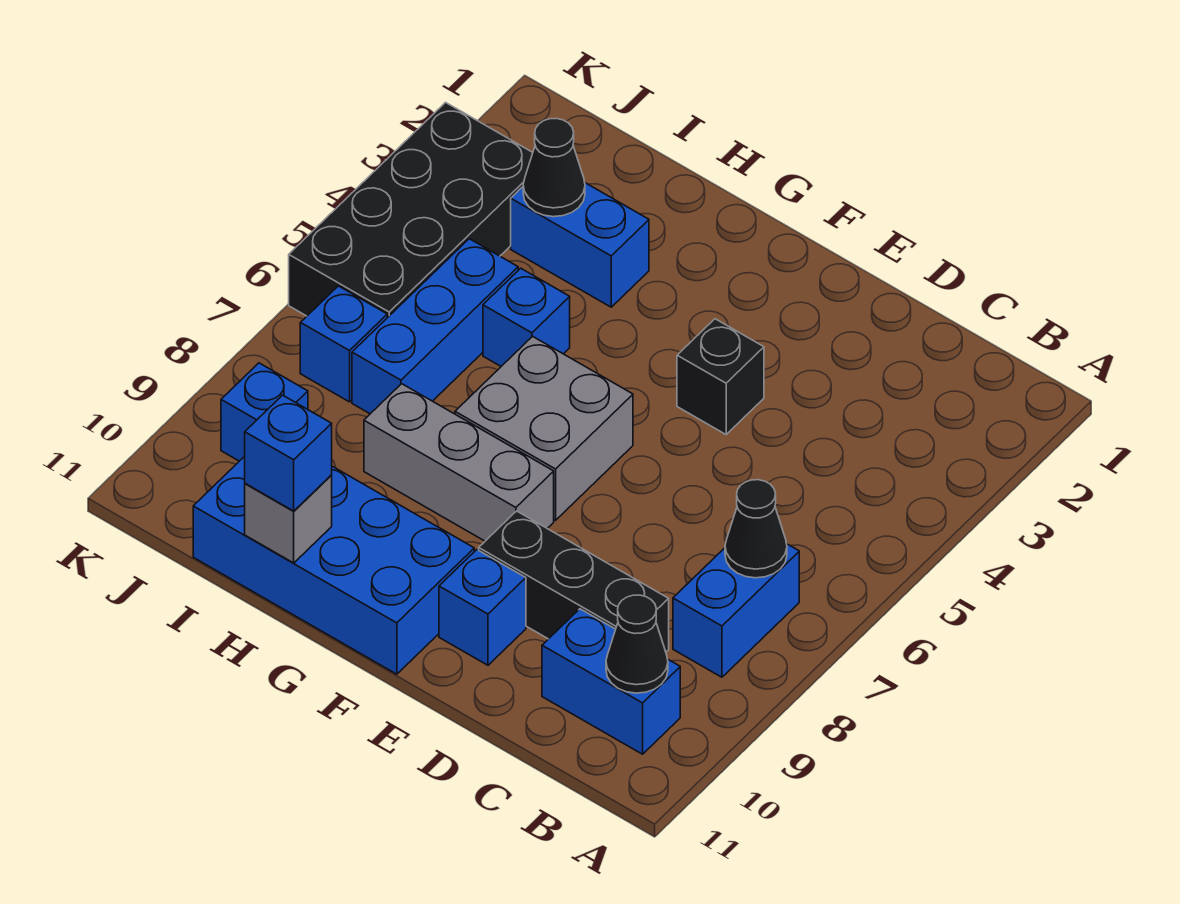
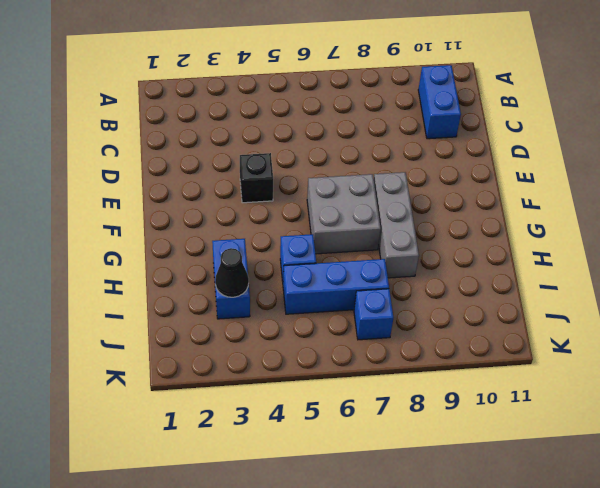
none -> blue brick B7:B8 level 1
none -> black brick C9:E9 level 1
none -> blue brick E10 level 1

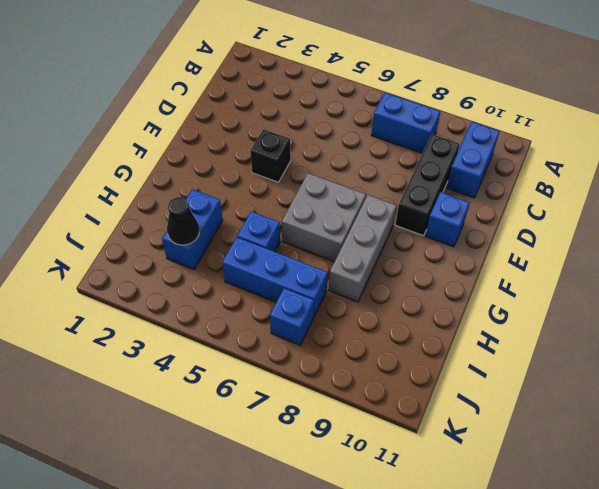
none -> blue brick F10:I11 level 1
none -> black brick J3:K6 level 1
none -> blue brick J9 level 1

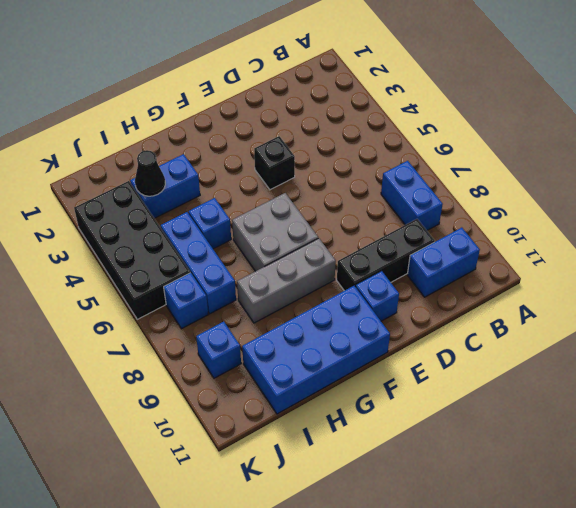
none -> black cone B7 level 2
none -> black cone B10 level 2
none -> grey brick H11 level 2

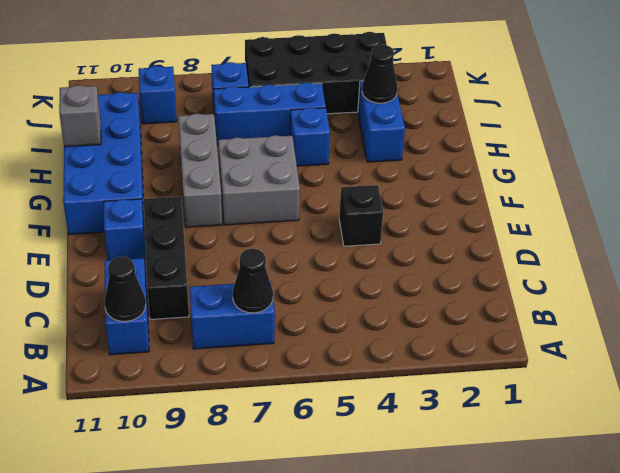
none -> blue brick H11 level 3

